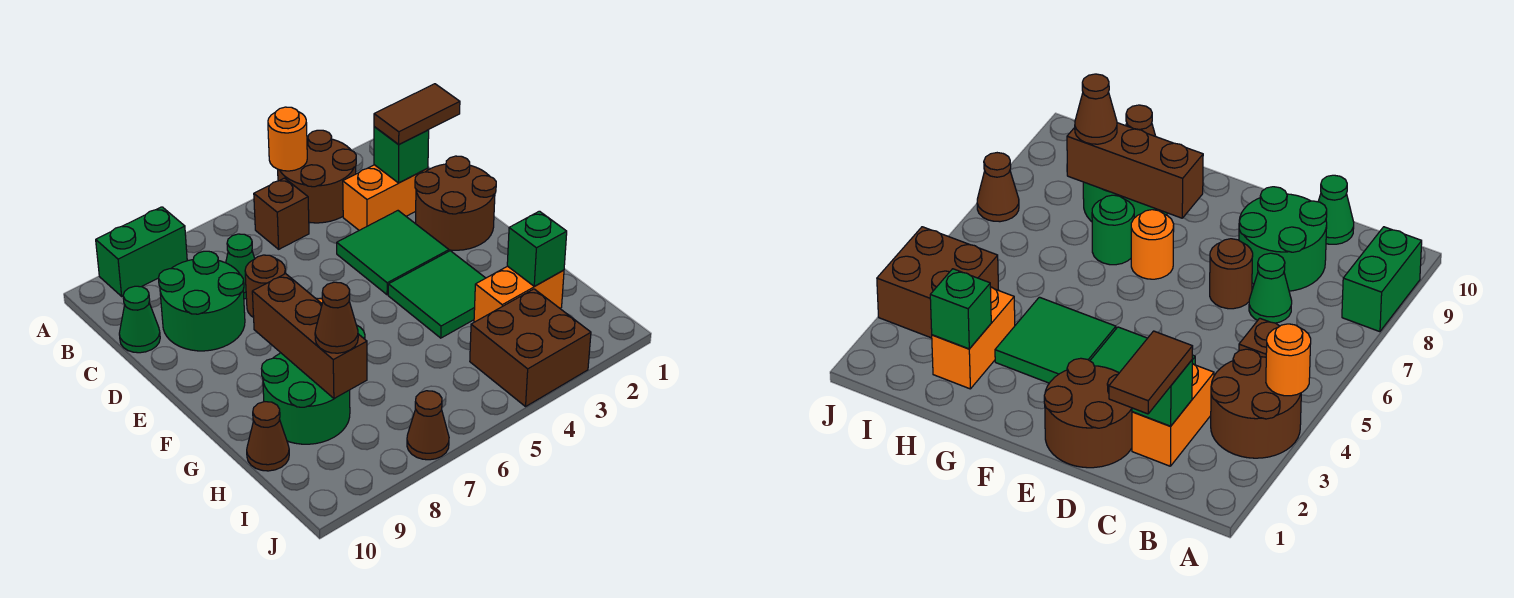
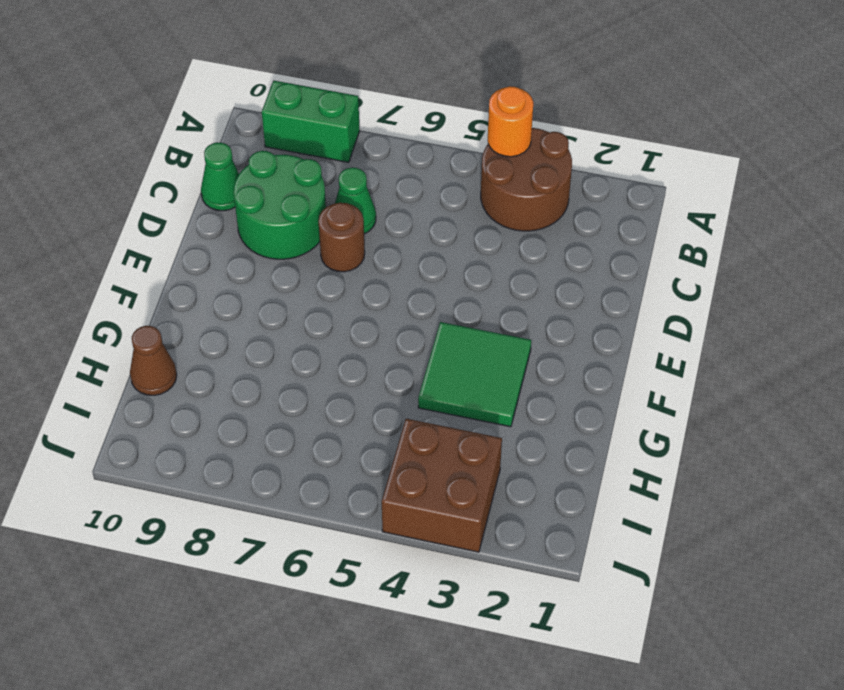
none -> brown brick B5 level 1
none -> orange brick C2:C3 level 1
none -> brown round brick D1:E2 level 1

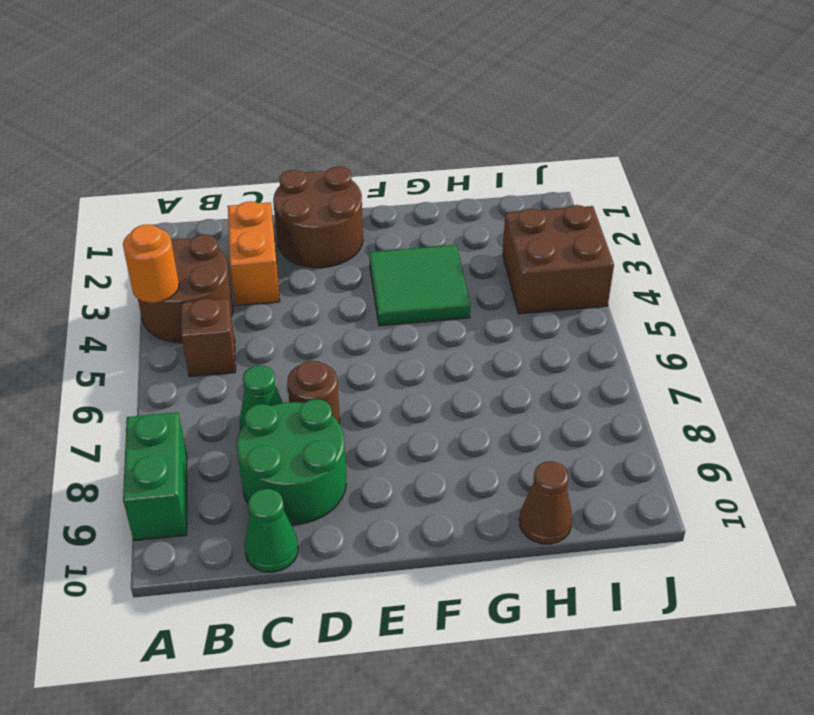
none -> green tile D3:E4 level 1
none -> orange round brick F7 level 1
none -> green round brick G7 level 1

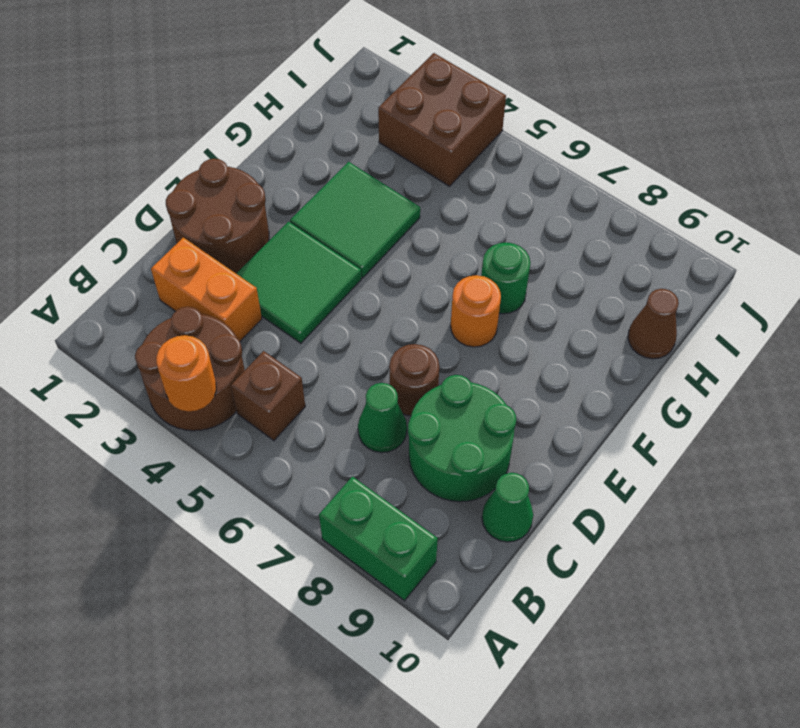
none -> green round brick G8:H9 level 1
none -> orange brick H2:H3 level 1
none -> brown cone J7 level 1

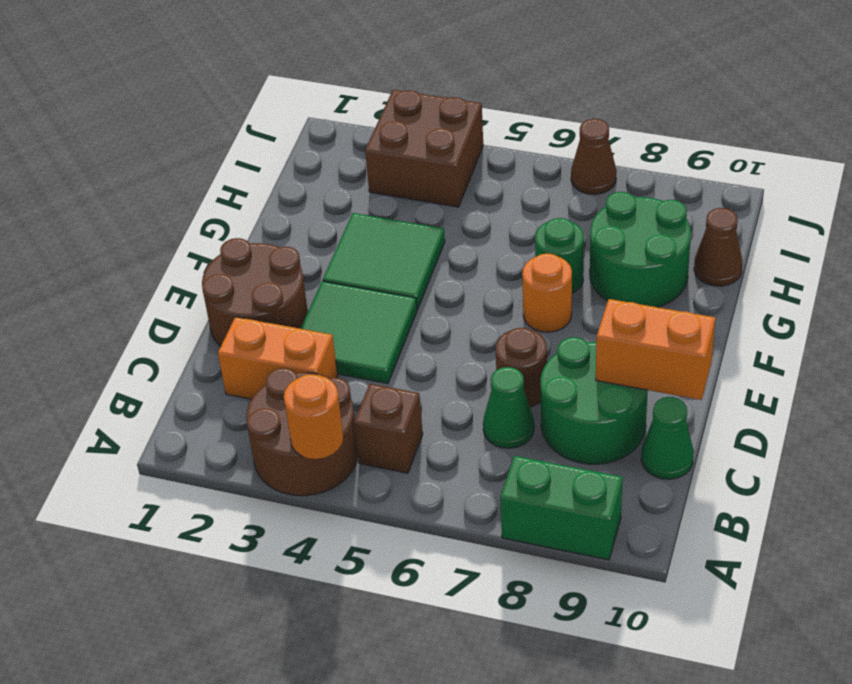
orange brick D9:D10 level 2 -> orange brick H2:H3 level 1
none -> green brick C2 level 2
none -> brown brick F8:H8 level 2
none -> green brick H2 level 2

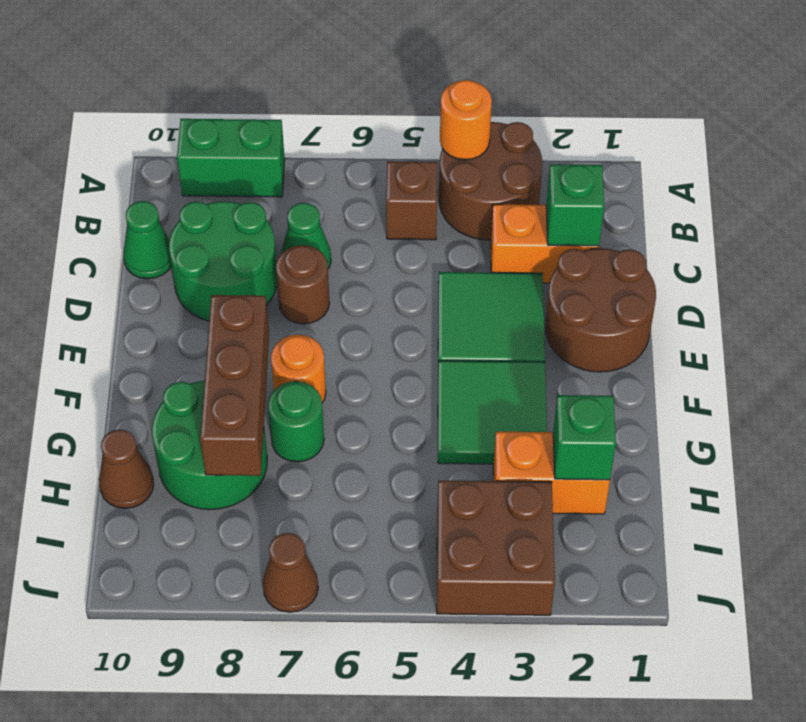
none -> brown tile C1:C2 level 3
none -> brown cone H8 level 3

